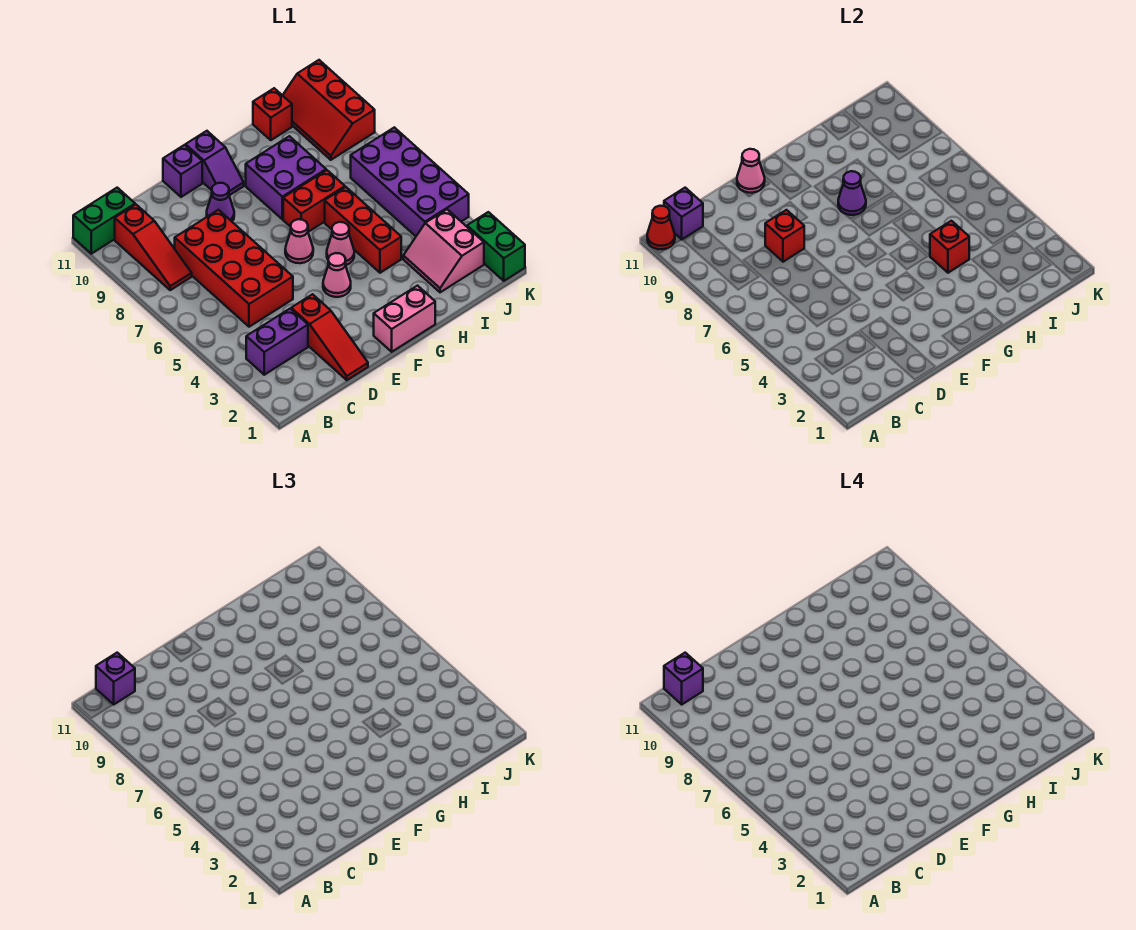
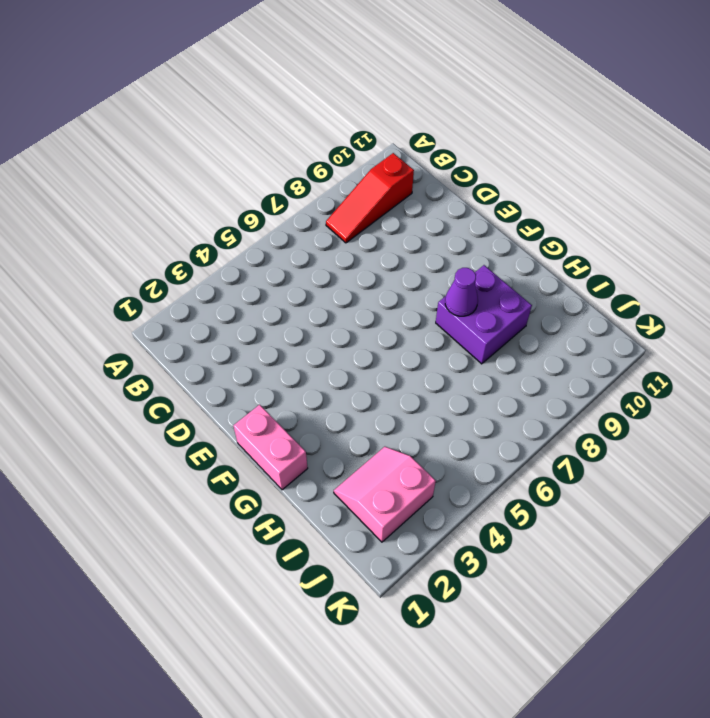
none -> green brick A11:B11 level 1
none -> purple brick B3:C3 level 1
none -> red brick C5:D8 level 1

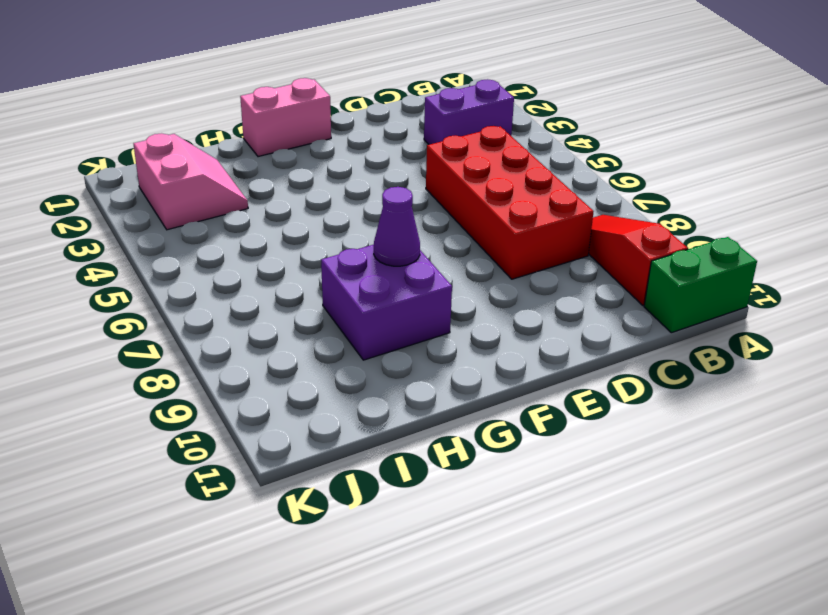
none -> red slope D1:D3 level 1 top 3
none -> purple cone E9 level 1
none -> purple brick E11 level 1

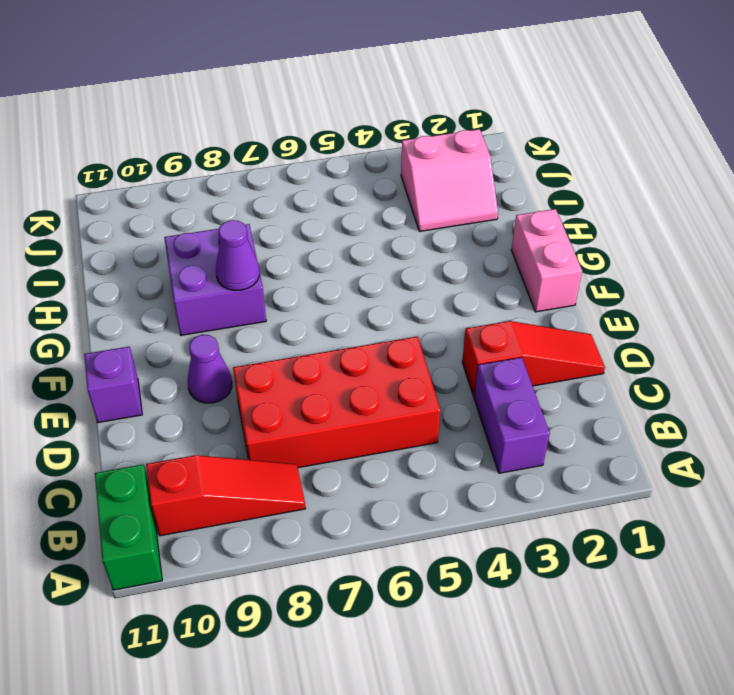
none -> pink cone F4 level 1
none -> pink cone F6 level 1
none -> purple slope F10:F11 level 1 top 11

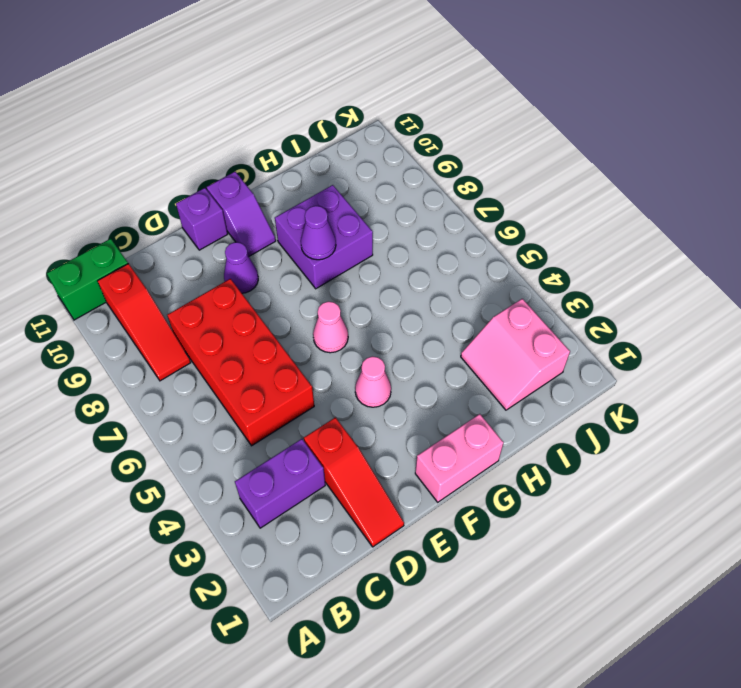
none -> pink cone G5 level 1
none -> red brick G7:H7 level 1
none -> red brick H4:H6 level 1

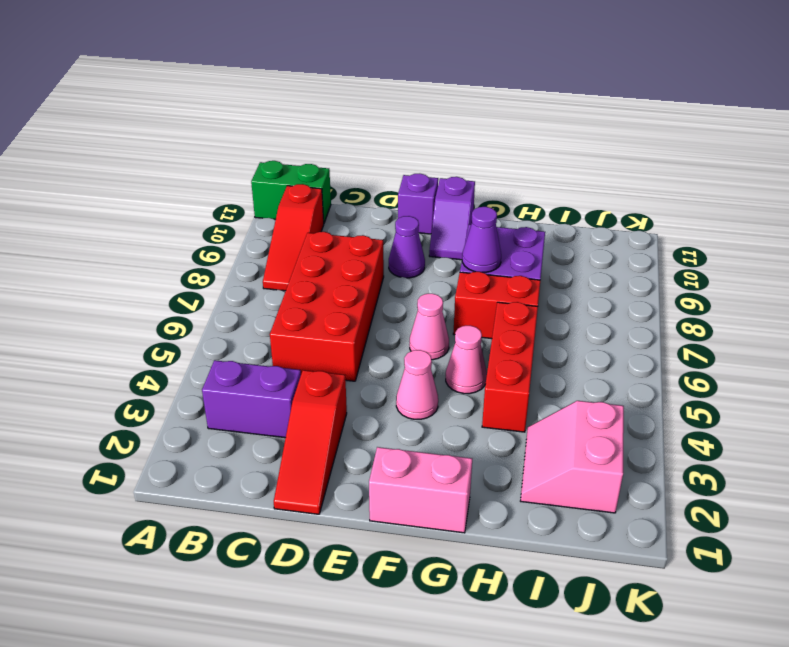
none -> red brick I11 level 1
none -> purple brick J4:K7 level 1
none -> red slope J9:K11 level 1 top K

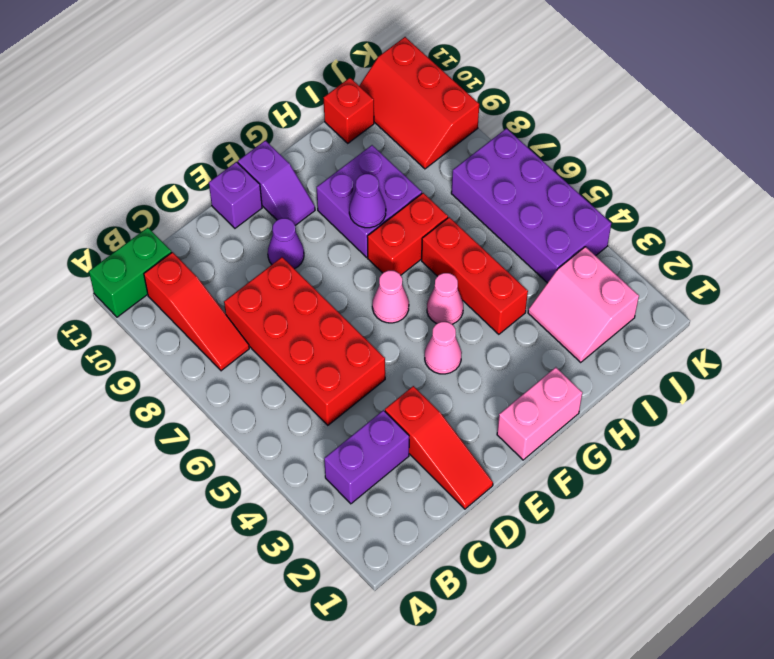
none -> green brick K1:K2 level 1
none -> red cone A11 level 2
none -> purple brick B11 level 2

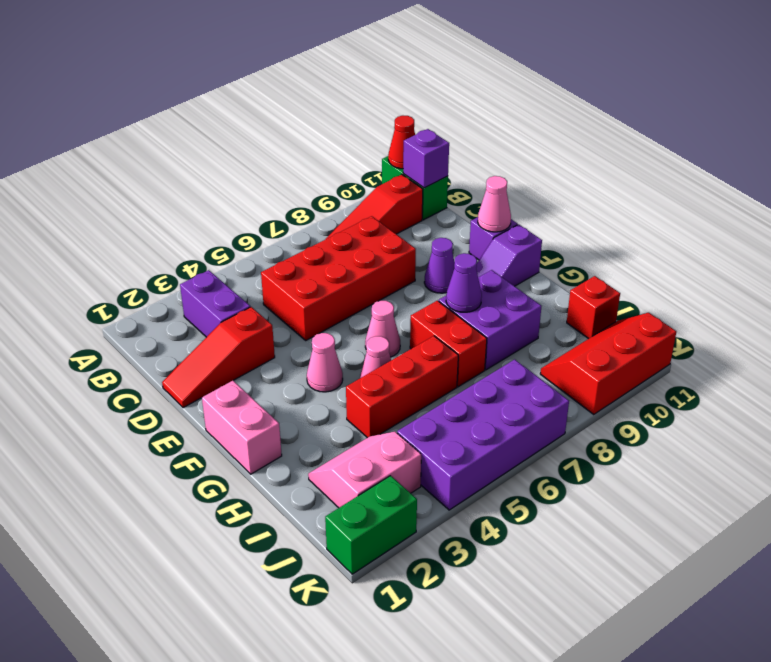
none -> red brick D8 level 2
none -> red brick H4 level 2
none -> purple brick B11 level 3

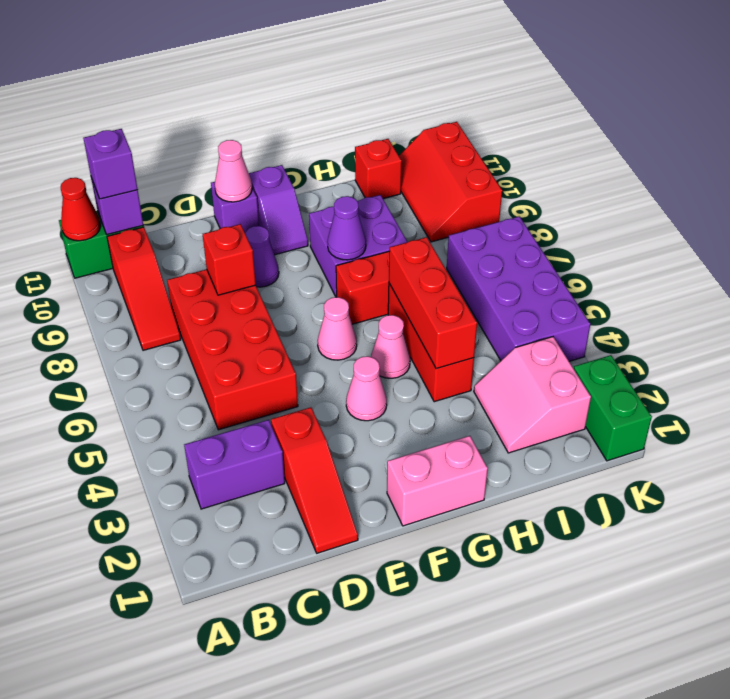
red brick H4:H6 level 2 -> red brick H4 level 2
none -> purple brick B11 level 4

